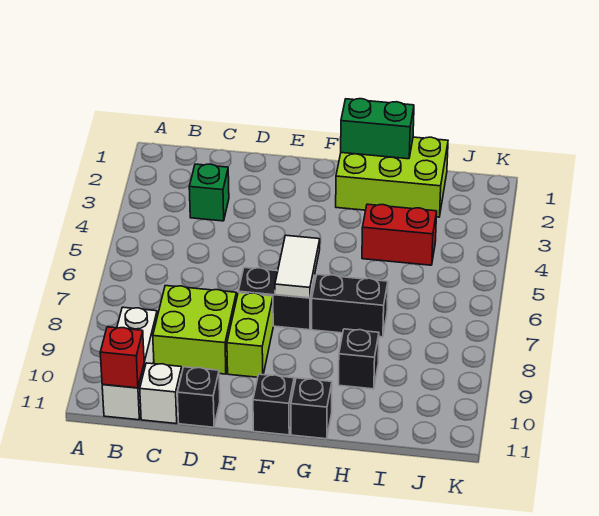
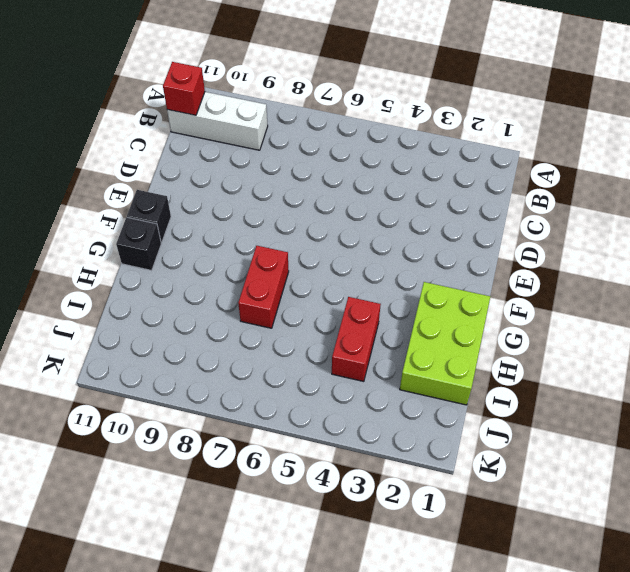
red brick G7:H7 level 1 -> black brick G7:H7 level 1
none -> green brick C3 level 1
none -> lime brick C8:D9 level 1
none -> white brick C11 level 1

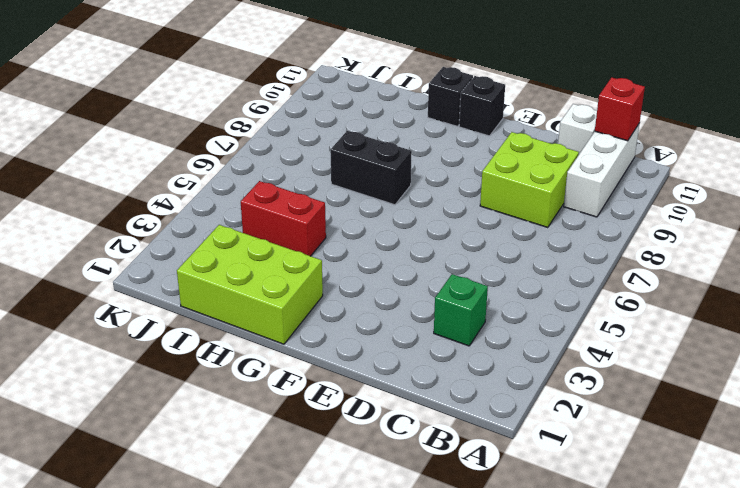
none -> black brick D11 level 1
none -> black brick E7:F7 level 1
none -> lime brick E8:E9 level 1

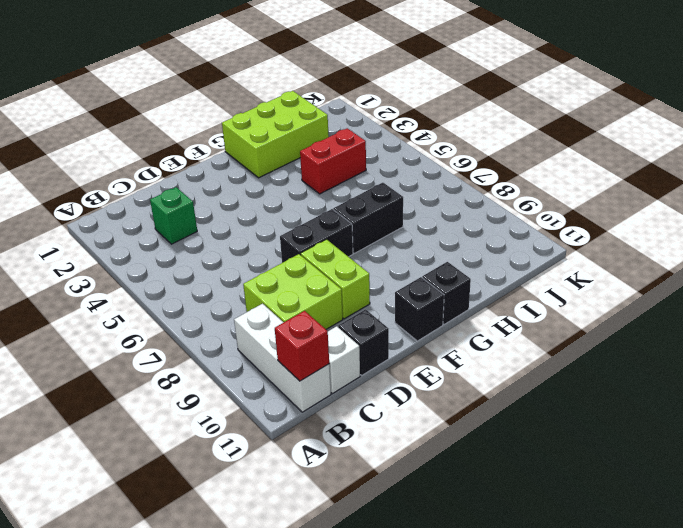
none -> black brick H9 level 1
none -> white tile F6:F7 level 2
none -> green brick G1:H1 level 2

